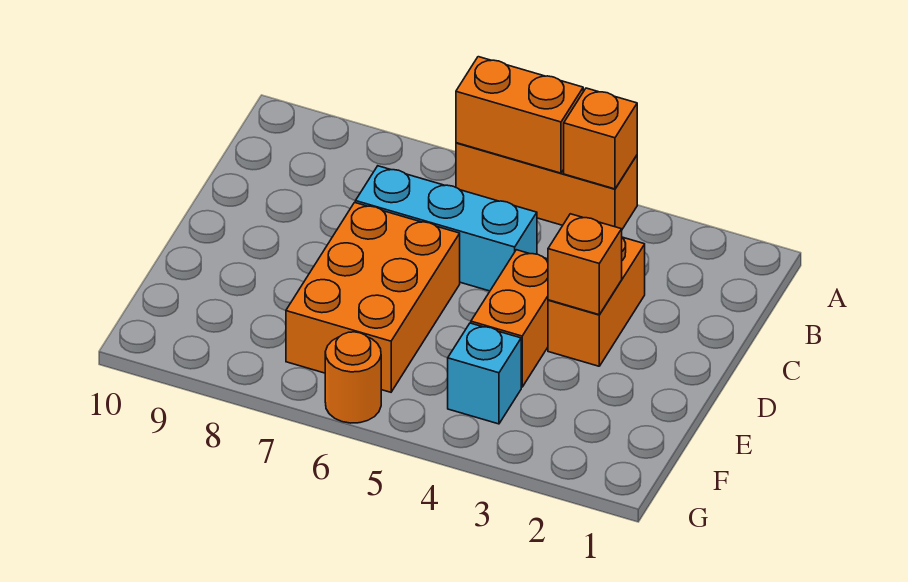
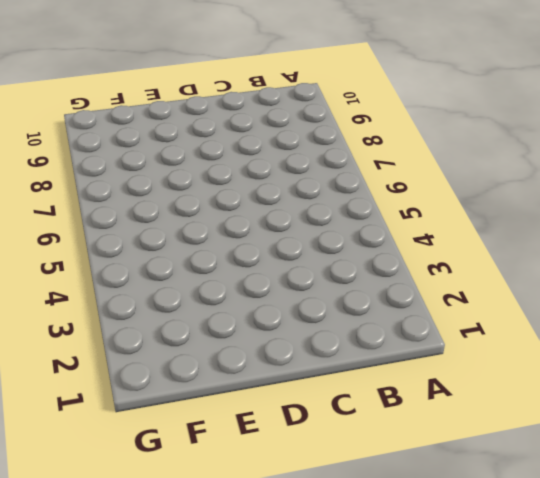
none -> orange brick A4:A6 level 1
none -> orange brick C3:D3 level 1

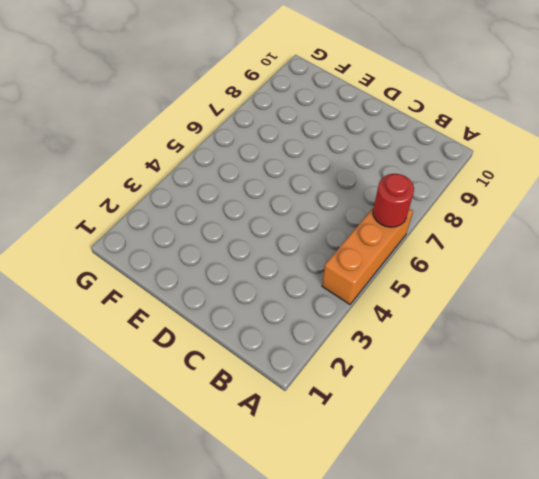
red round brick A6 level 2 -> orange brick A5:A6 level 2
none -> orange brick C3:D3 level 1
none -> cyan brick C5:C7 level 1

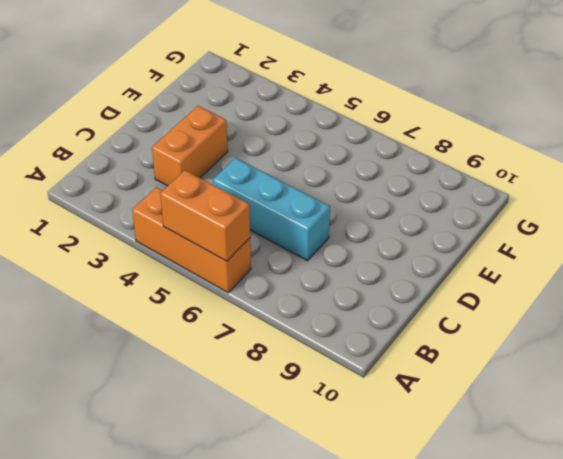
none -> orange brick D4:E4 level 1
none -> orange brick D6:F7 level 1

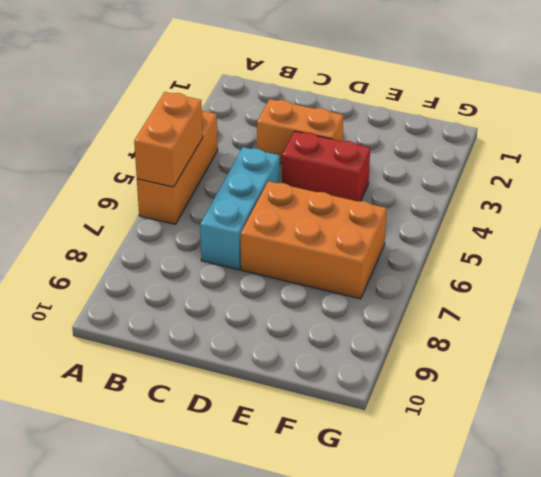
red brick D4:E4 level 1 -> orange brick D4:E4 level 1
none -> cyan brick F4 level 1
none -> orange round brick G6 level 1

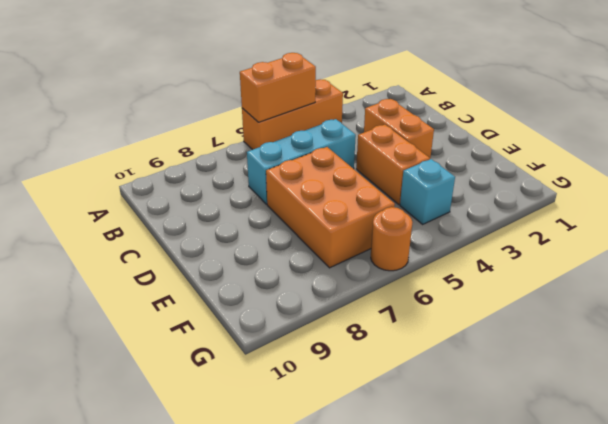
none -> orange brick A4 level 2
none -> orange brick D3 level 2

